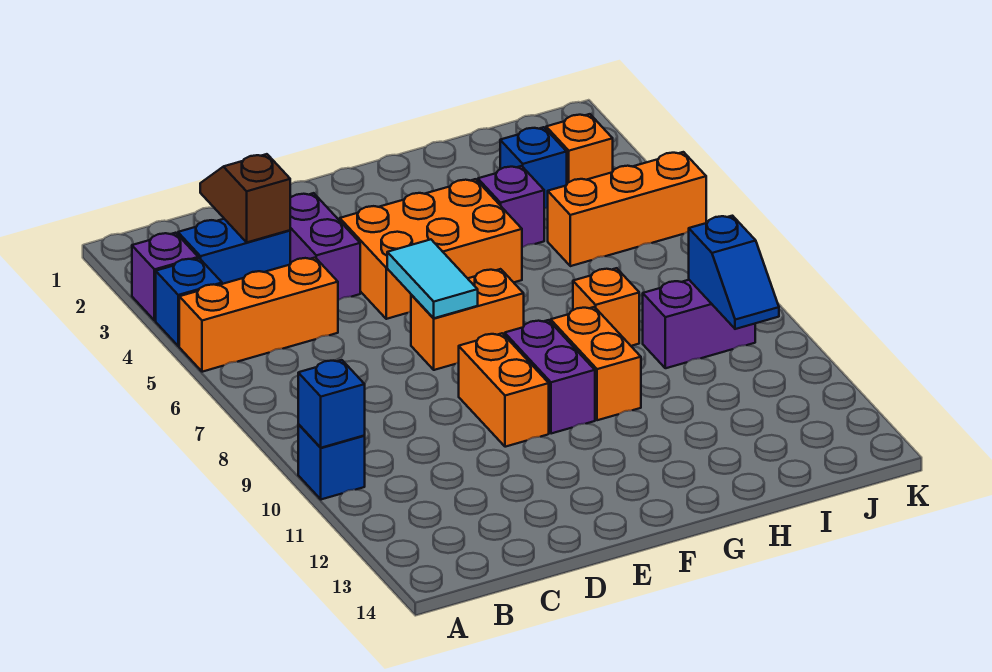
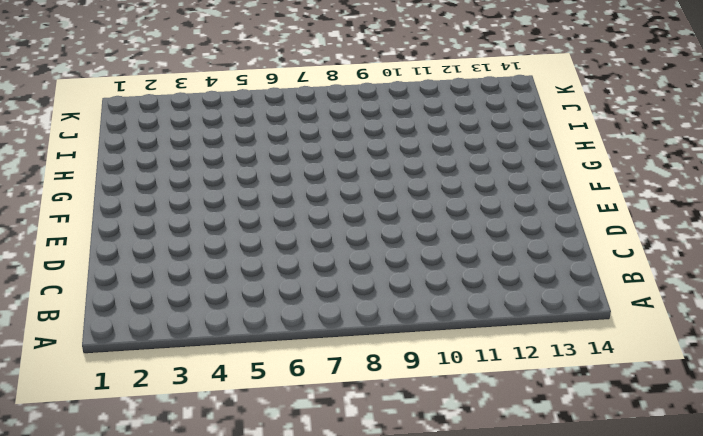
none -> purple brick A3 level 1
none -> blue brick A4 level 1
none -> orange brick A5:C5 level 1

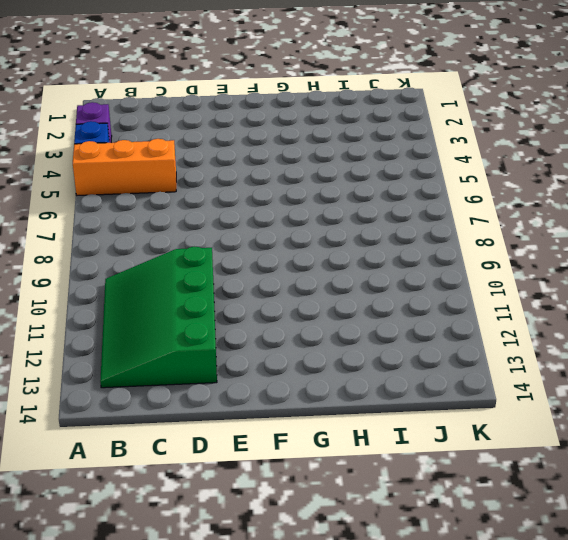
green slope B10:D13 level 1 top D -> none
none -> blue brick A10 level 1
none -> blue brick B3:C3 level 1
none -> purple brick D3:D4 level 1

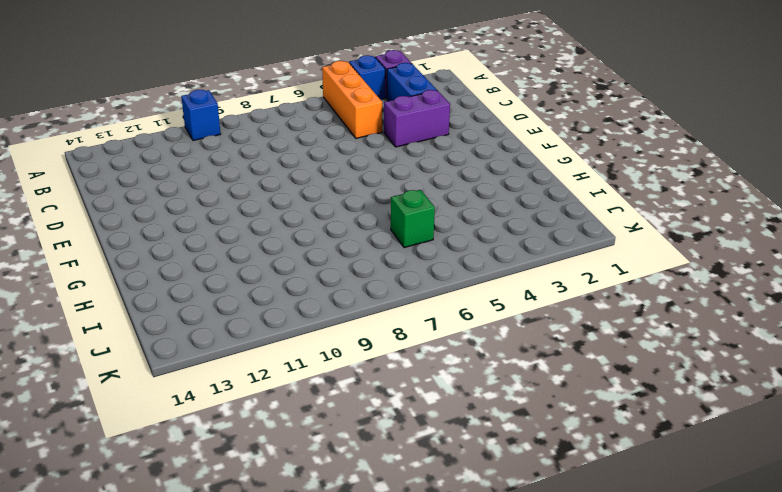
green brick I6 level 1 -> none
none -> orange brick E4:G5 level 1
none -> orange brick E7:F7 level 1
none -> orange brick E9:E10 level 1

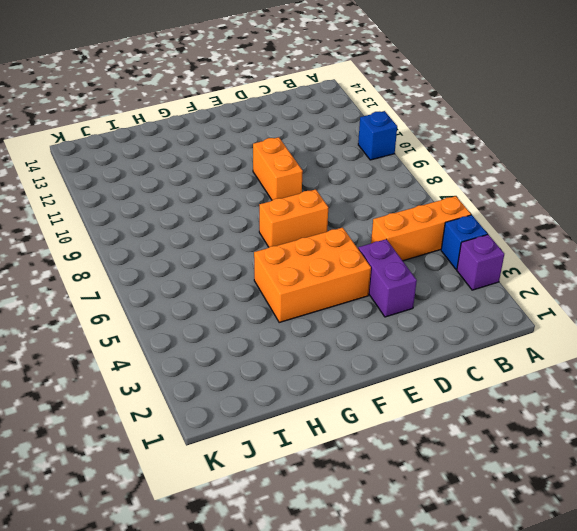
none -> blue brick B3:C3 level 1
none -> purple brick F9:F10 level 1
none -> orange brick G9:G10 level 1

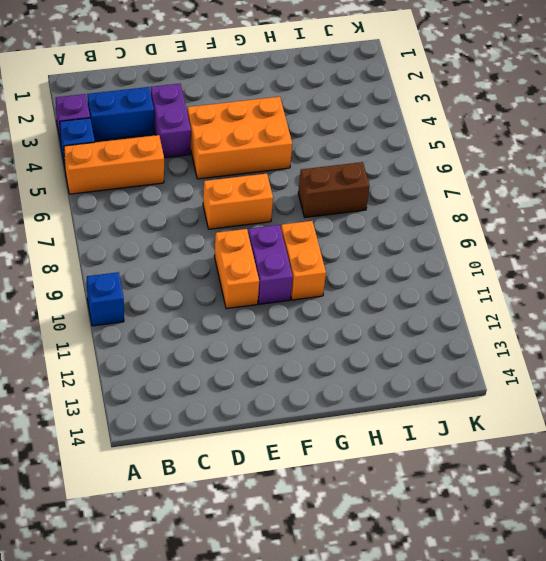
brown brick H7:I7 level 1 -> none
none -> purple brick H4 level 1
none -> orange brick H8 level 1
none -> blue brick I3 level 1

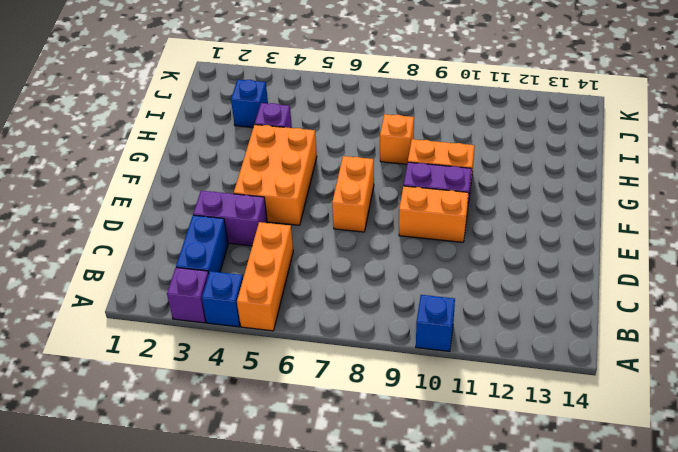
none -> orange brick I5:K5 level 1
none -> purple brick I9:J9 level 1
none -> orange brick J3 level 1

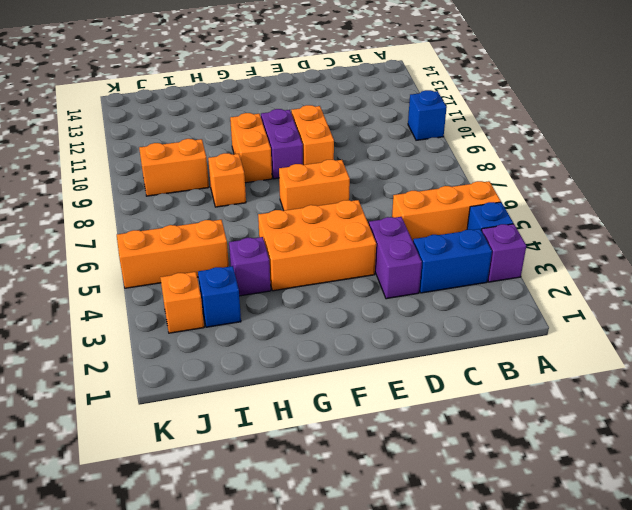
orange brick I9:J9 level 1 -> purple brick I9:J9 level 1
none -> blue brick A10 level 2
none -> brown slope C2:C3 level 2 top 3
none -> cyan tile E6:E7 level 2

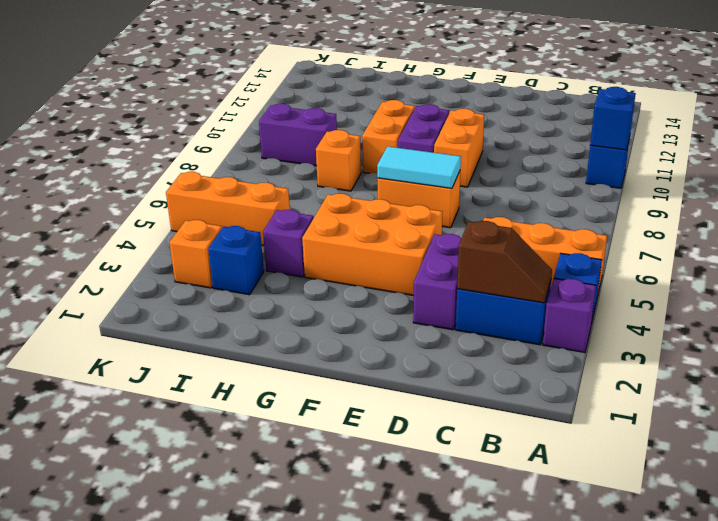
brown slope B3:C3 level 2 top C -> brown slope C2:C3 level 2 top 3
cyan tile E7:F7 level 2 -> cyan tile E6:E7 level 2
none -> blue slope J9:J10 level 2 top 9

